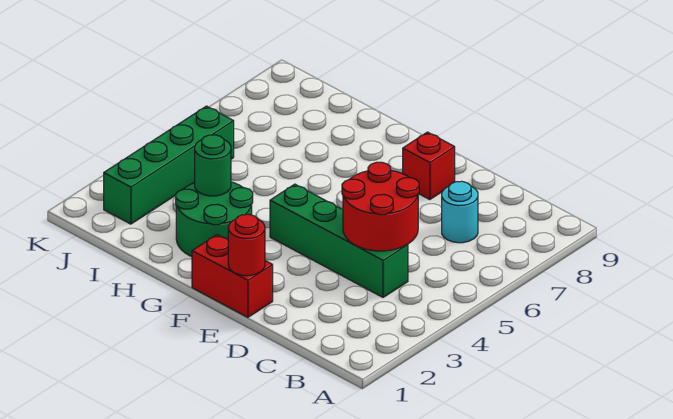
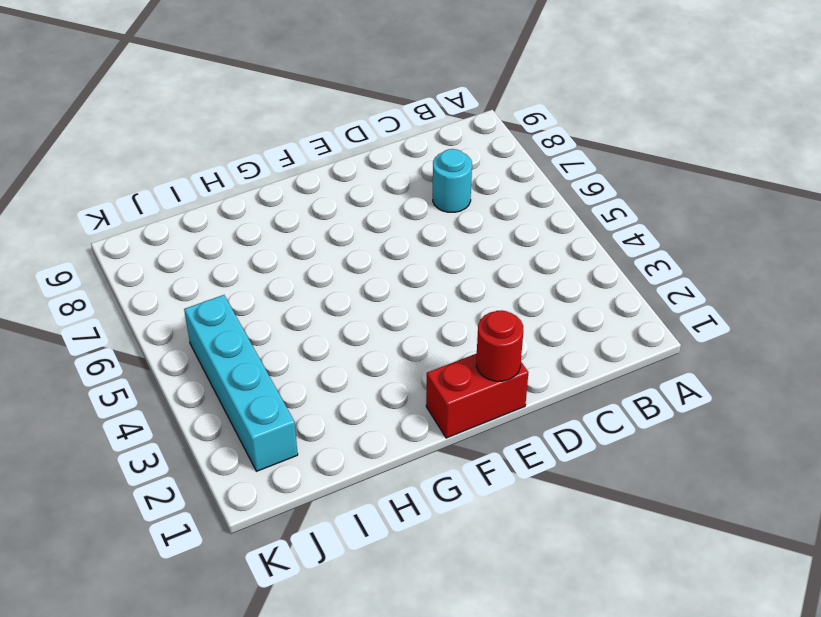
cyan brick J2:J5 level 1 -> green brick J2:J5 level 1
none -> green brick C4:F4 level 1
none -> red brick E8 level 1

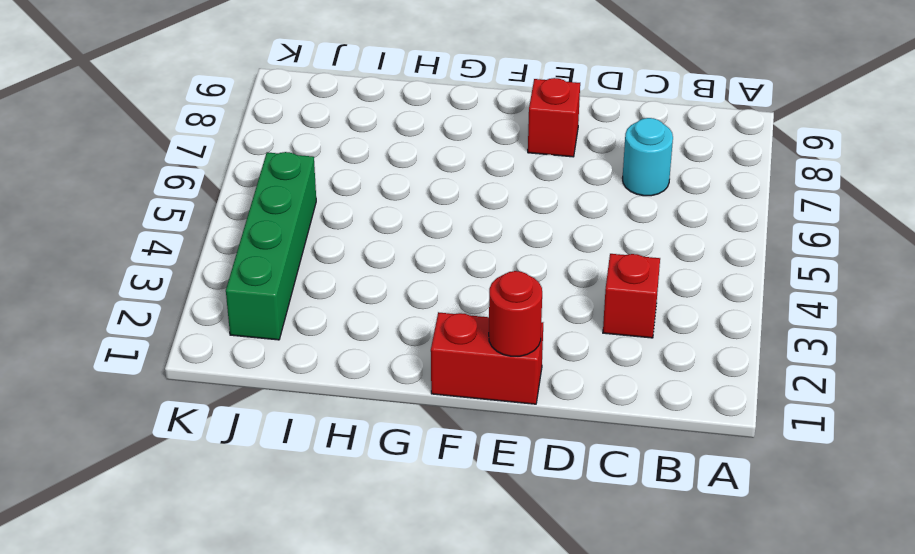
red brick C3 level 1 -> none
none -> green brick C4:F4 level 1
none -> green round brick G2:H3 level 1

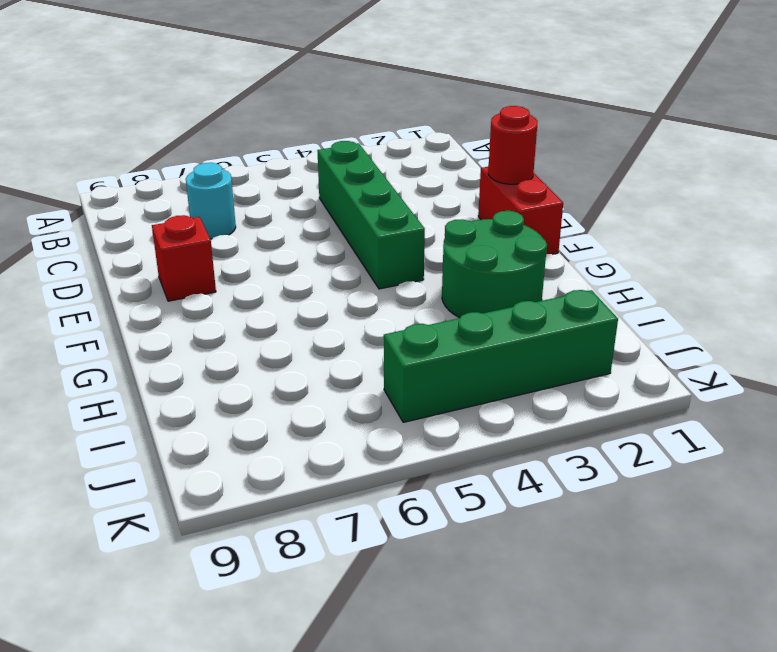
none -> red round brick C4:D5 level 2
none -> green round brick H3 level 2

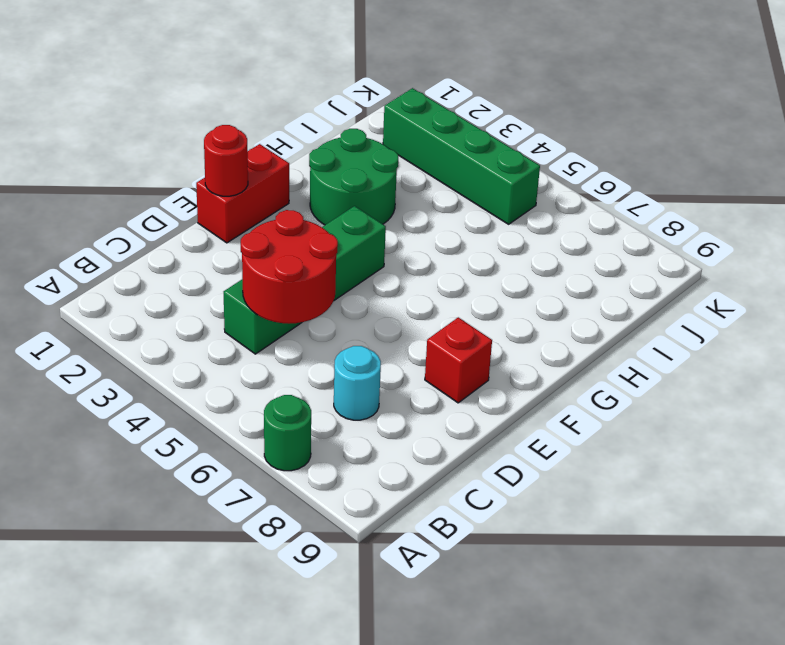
green round brick A7 level 1 -> green round brick H3 level 2

